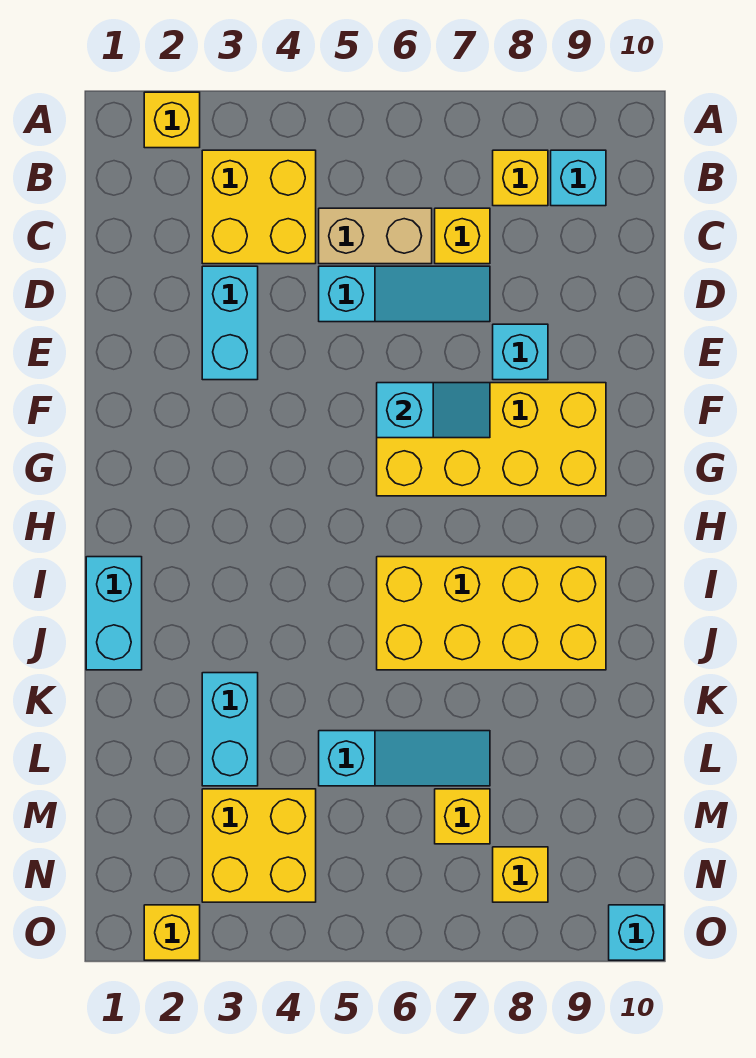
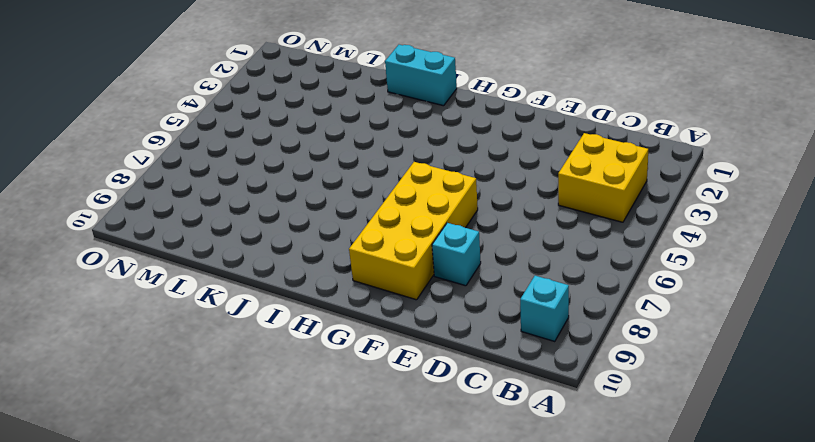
none -> yellow brick A2 level 1
none -> yellow brick B8 level 1
none -> tan brick C5:C6 level 1

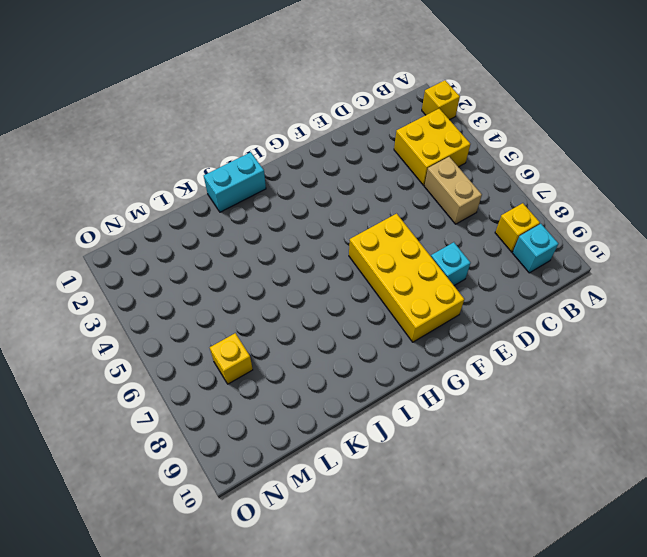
none -> yellow brick C7 level 1
none -> cyan brick D3:E3 level 1
none -> cyan slope D5:D7 level 1 top 5

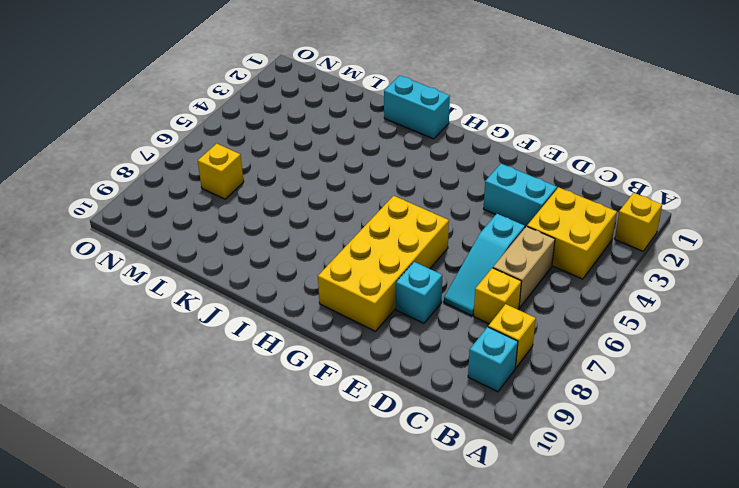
none -> yellow brick I6:J9 level 1
none -> cyan brick K3:L3 level 1
none -> cyan slope L5:L7 level 1 top 5

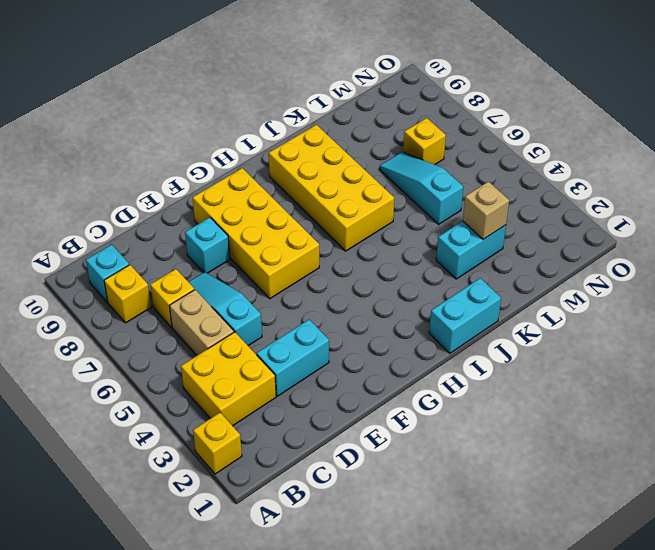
tan brick L3 level 2 -> none
none -> yellow brick M3:N4 level 1
none -> yellow brick N8 level 1
none -> yellow brick O2 level 1

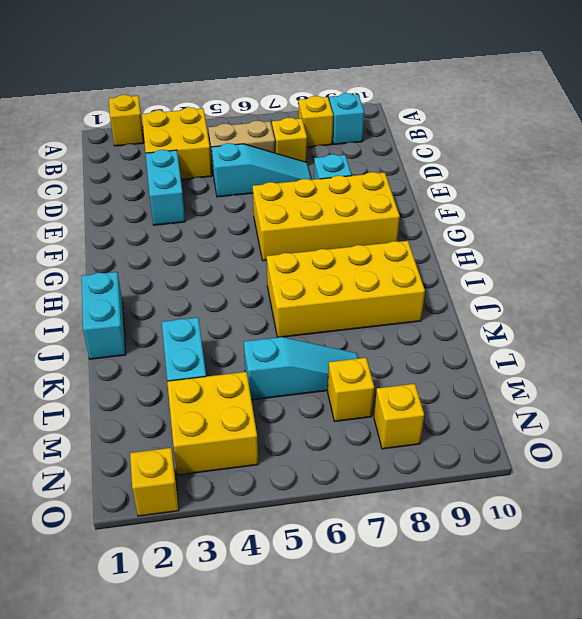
none -> cyan brick O10 level 1
none -> cyan slope F6:F7 level 2 top 6

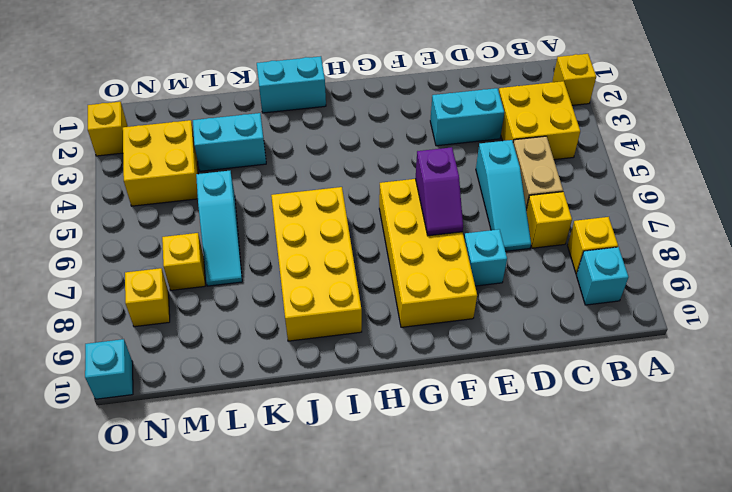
purple slope F6:F7 level 2 top 6 -> cyan slope F6:F7 level 2 top 6

